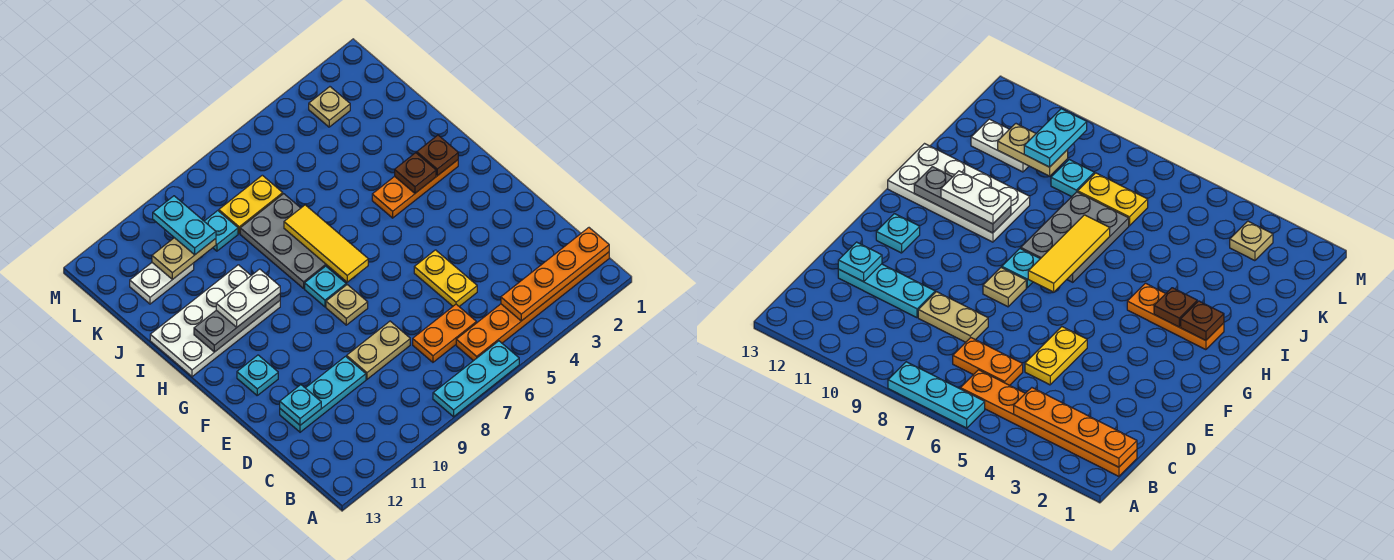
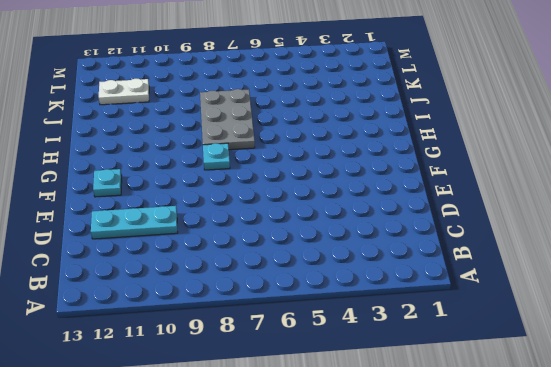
none -> cyan plate A6:A8 level 1
none -> orange plate B1:B6 level 1
none -> orange plate C6:C7 level 1

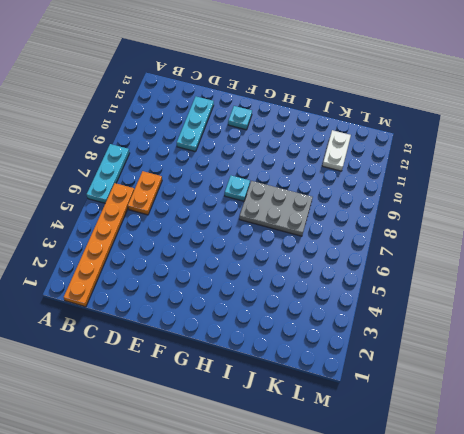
none -> yellow plate D5:E5 level 1
none -> tan plate D8:D9 level 1
none -> tan plate F8 level 1

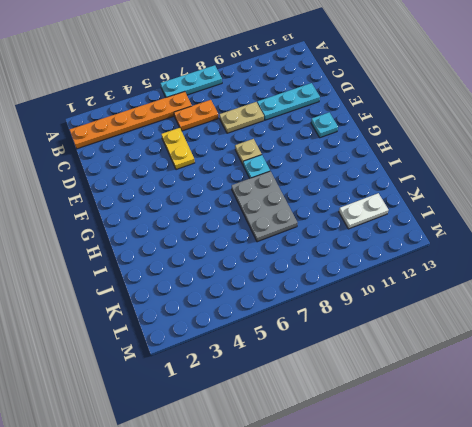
none -> orange plate H2:H4 level 1
none -> white plate H10:I13 level 1
none -> yellow plate K7:K8 level 1

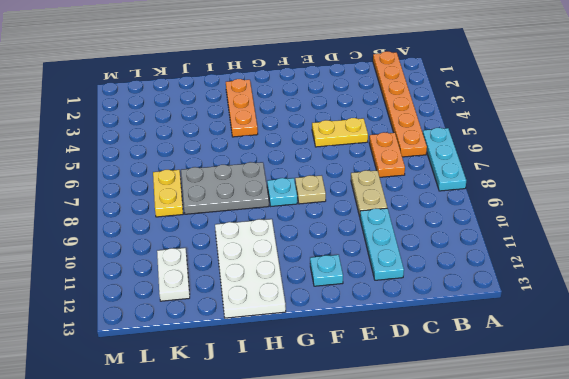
none -> cyan plate K9 level 1
none -> tan plate L3 level 1
none -> orange plate B1:B4 level 2

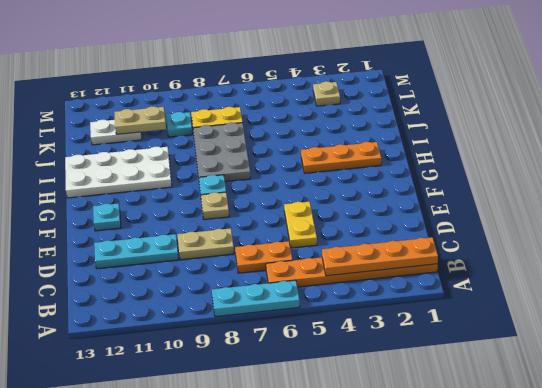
none -> cyan plate D12 level 2
none -> yellow tile G7:I7 level 2
none -> brown plate H2 level 2

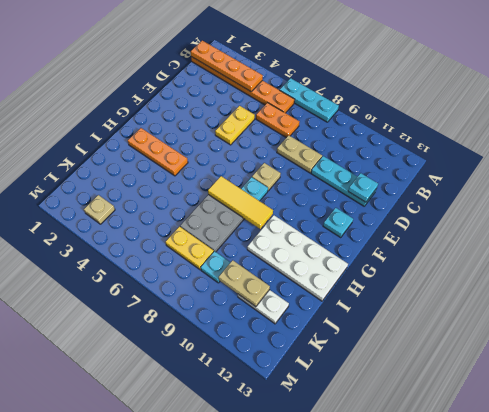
yellow tile H7:H9 level 2 -> yellow tile G7:I7 level 2
none -> brown plate H2 level 2
none -> brown plate H3 level 2
none -> grey plate H10:H12 level 2

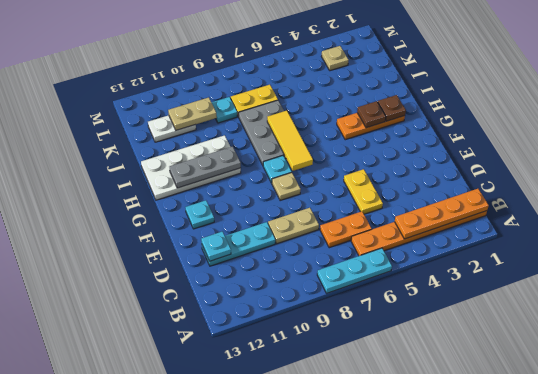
none -> white plate H10:H11 level 3
none -> cyan plate K10:L10 level 3

